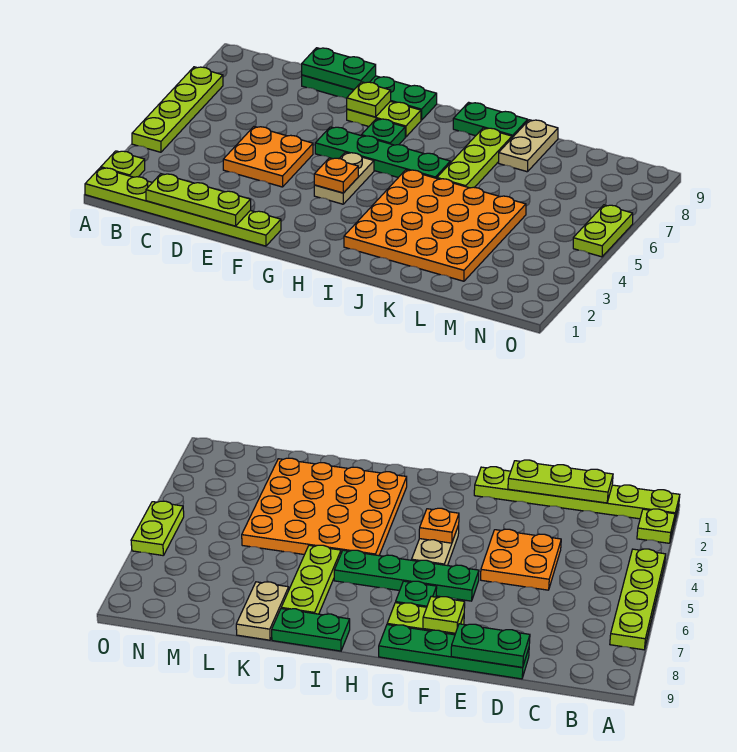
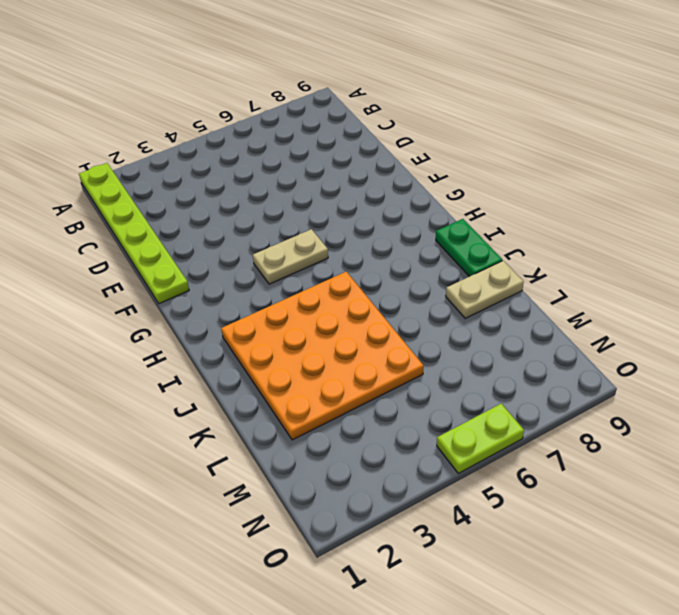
none -> lime plate A2 level 1
none -> lime plate A4:A7 level 1
none -> orange plate D4:E5 level 1

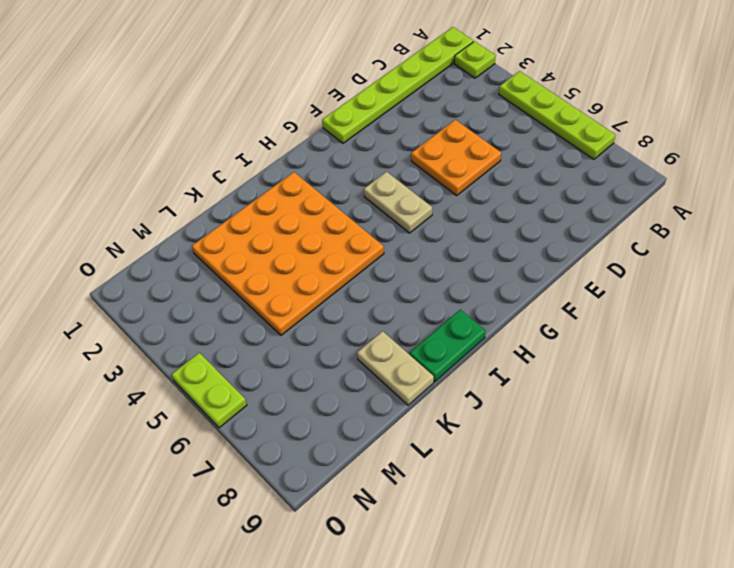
none -> green plate D9:G9 level 1
none -> green plate F6:I6 level 1
none -> lime plate F8:G8 level 1

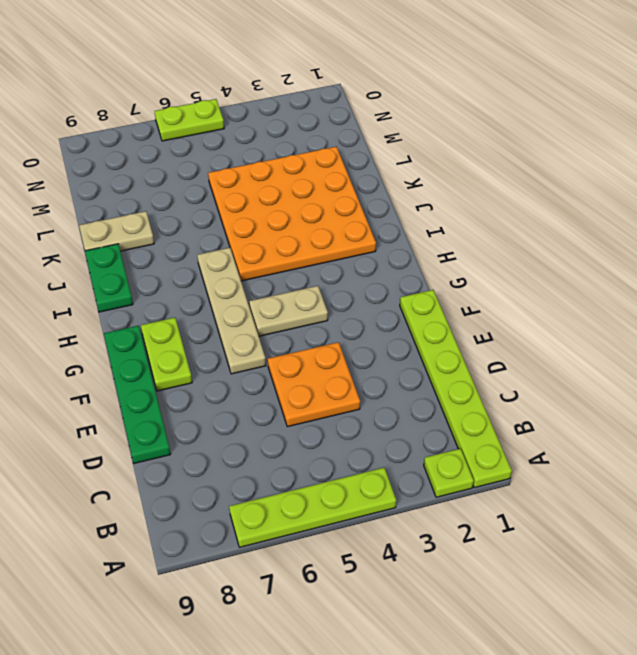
tan plate F6:I6 level 1 -> green plate F6:I6 level 1
none -> green plate G7 level 1
none -> lime plate J6:J8 level 1
none -> lime plate C1:E1 level 2

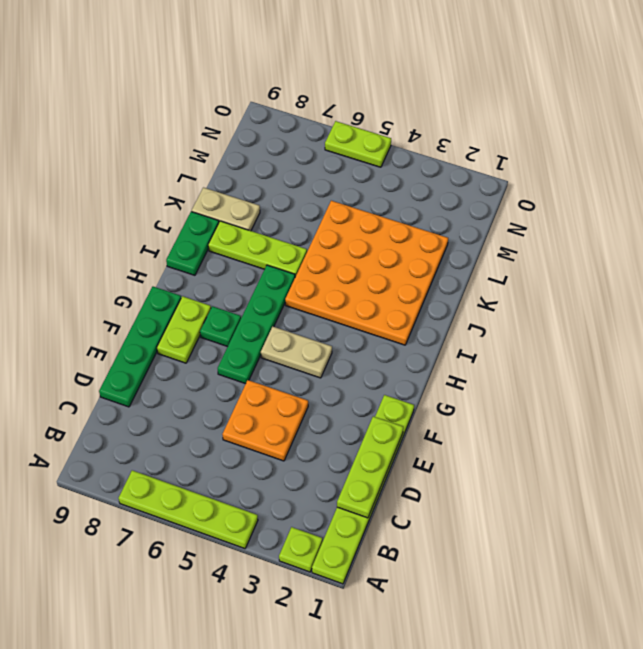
none -> green plate D9:E9 level 2
none -> lime plate F8 level 2
none -> orange plate G4 level 2

